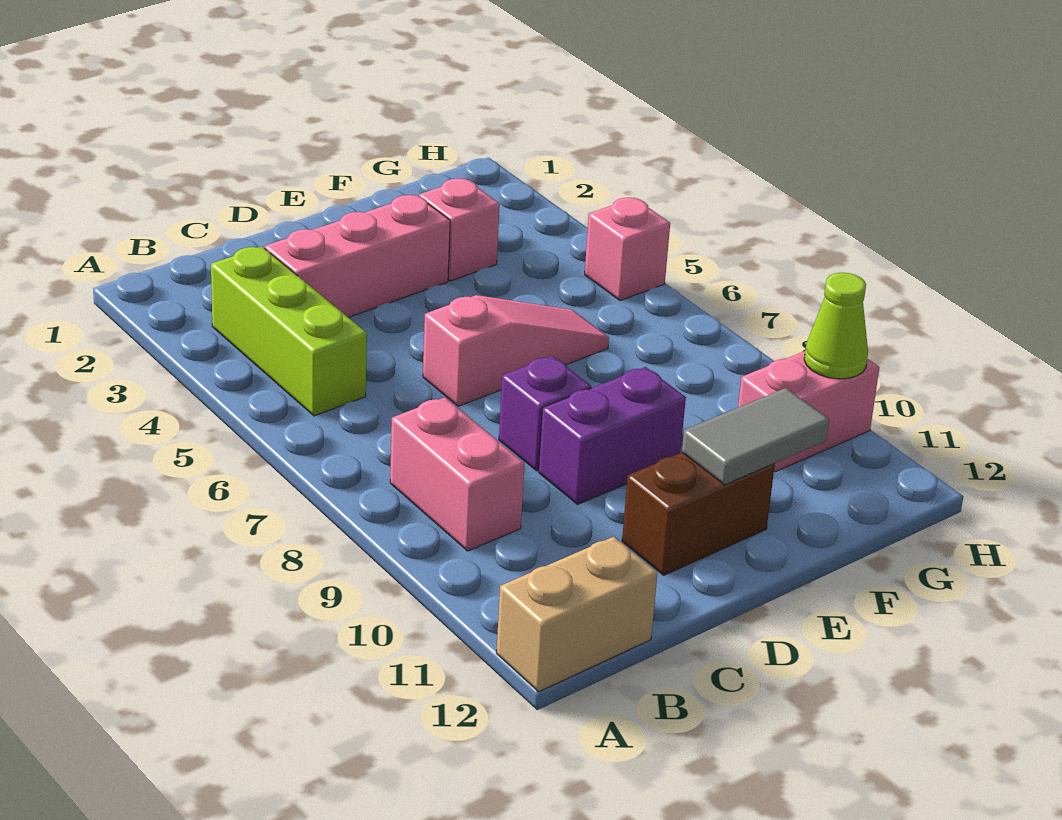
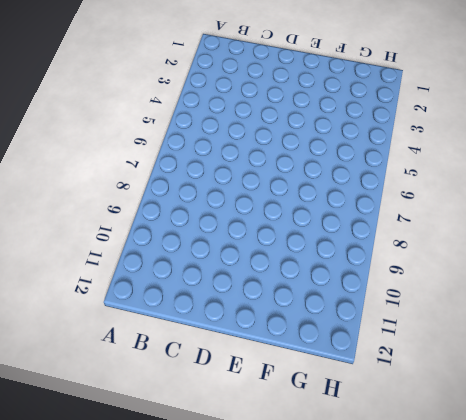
none -> tan brick A12:B12 level 1
none -> lime brick B3:B5 level 1
none -> pink brick B8:B9 level 1

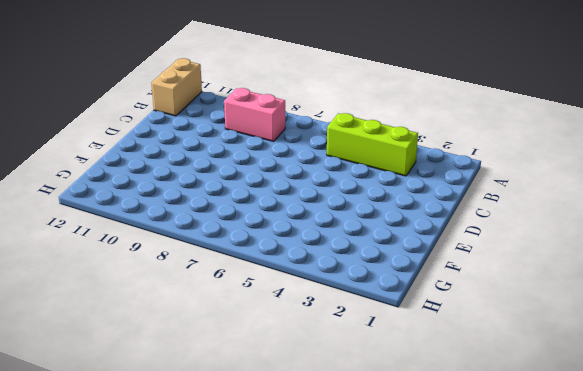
none -> pink brick C3:E3 level 1
none -> pink slope D6:F6 level 1 top D
none -> purple brick D8 level 1

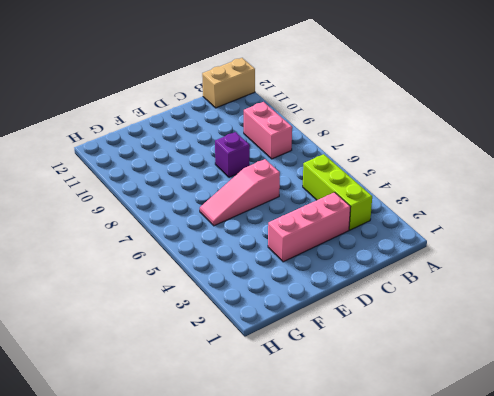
none -> purple brick D9:E9 level 1
none -> brown brick D11:E11 level 1
none -> pink brick F3 level 1

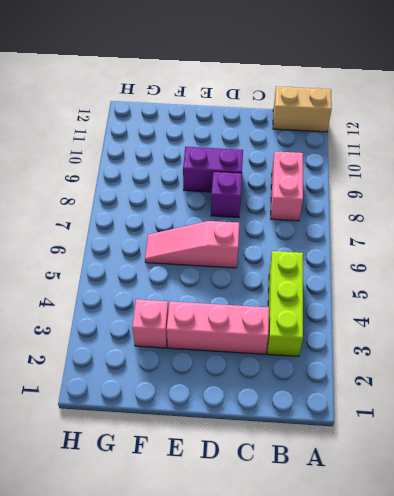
none -> brown brick D11:E11 level 1
none -> pink brick G10:H10 level 1
none -> pink brick H5 level 1

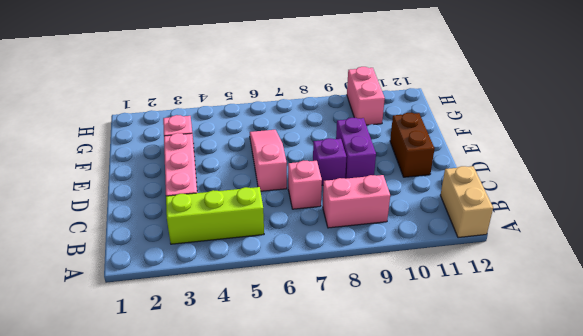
pink brick C7 level 1 -> pink brick H5 level 1
none -> grey tile E11:F11 level 2
none -> lime cone H10 level 2

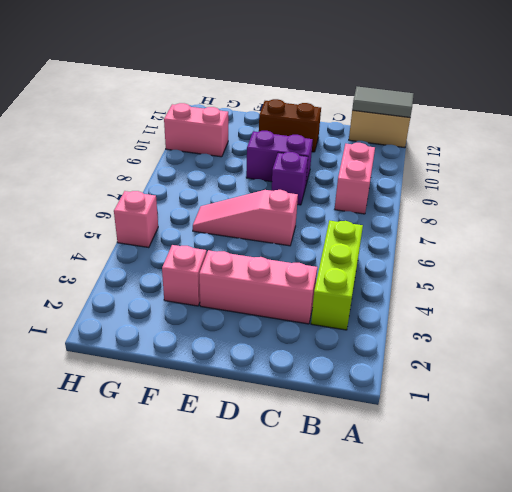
grey tile A12:B12 level 2 -> grey tile E11:F11 level 2
none -> lime cone H10 level 2

